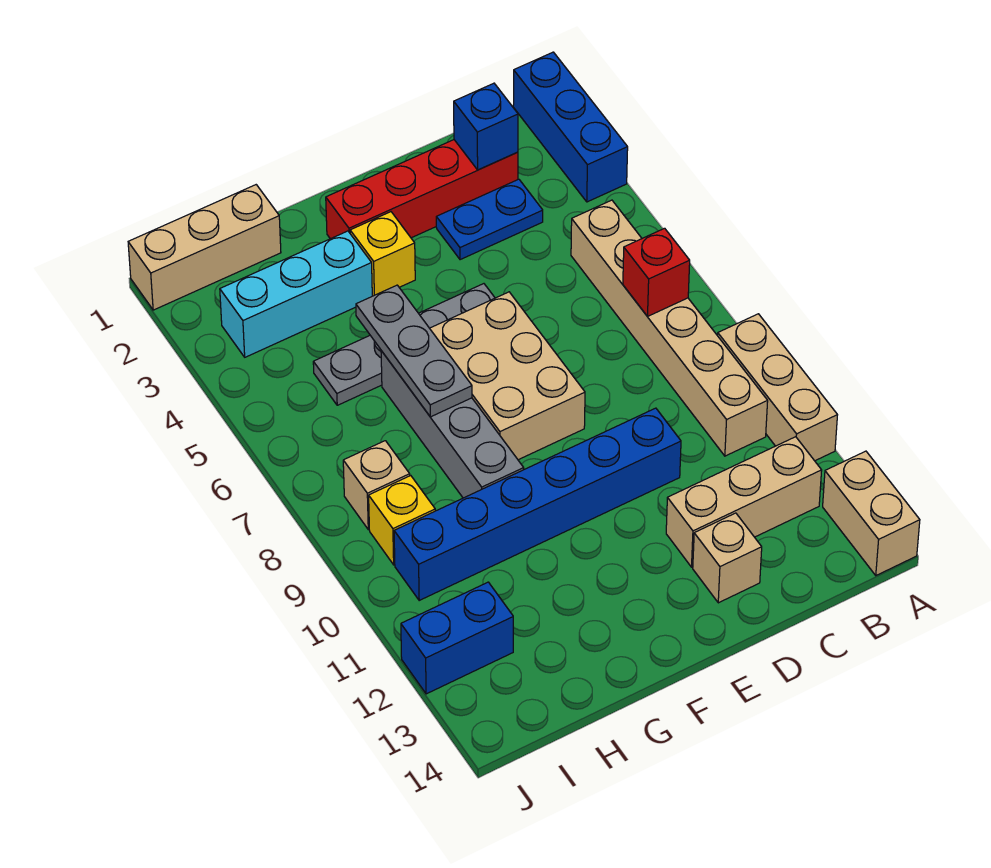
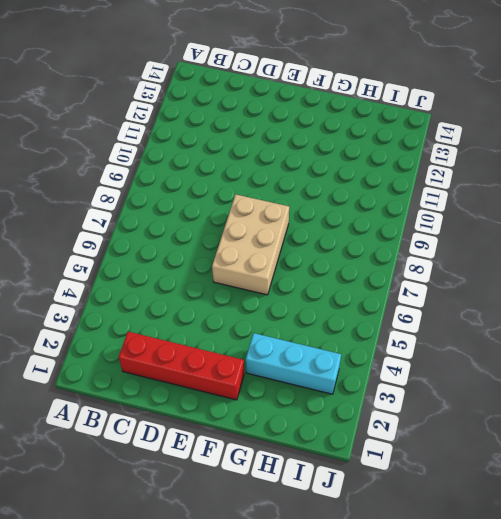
none -> blue brick A1:A3 level 1
none -> tan brick A9:A11 level 1
none -> tan brick A13:A14 level 1

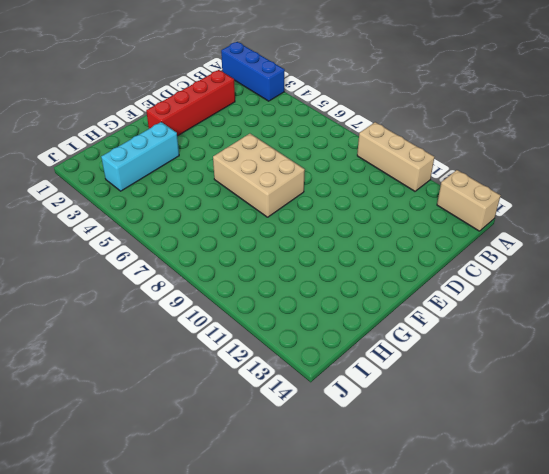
none -> tan brick B5:B10 level 1
none -> tan brick B12:D12 level 1
none -> blue plate C3:D3 level 1

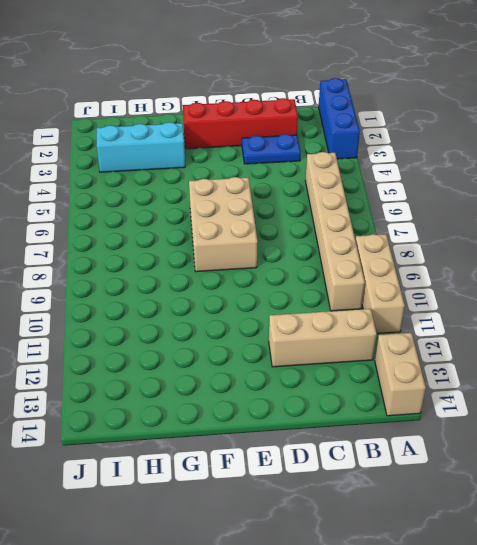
none -> blue brick D10:I10 level 1
none -> tan brick D13 level 1
none -> grey plate E5:H5 level 1

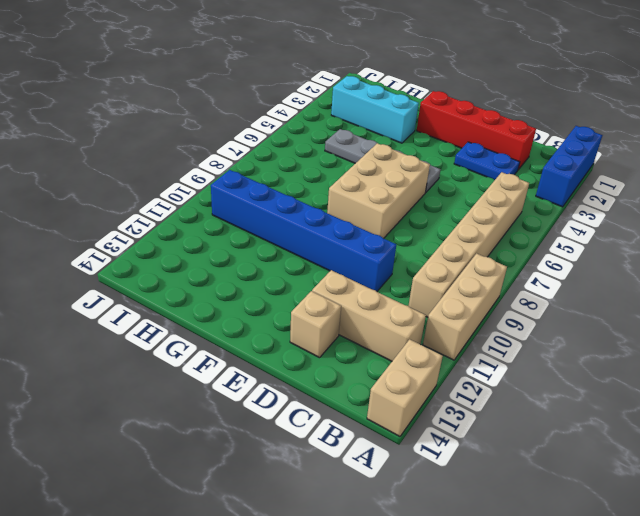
none -> yellow brick F3 level 1
none -> grey brick G6:G9 level 1
none -> tan brick H1:J1 level 1

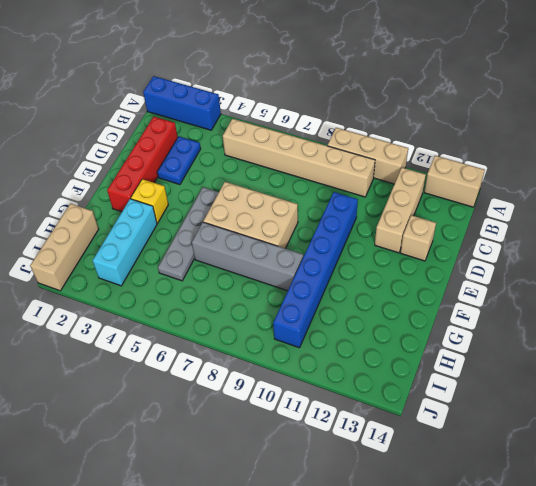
none -> tan brick I8 level 1
none -> yellow brick I9 level 1
none -> blue brick I12:J12 level 1

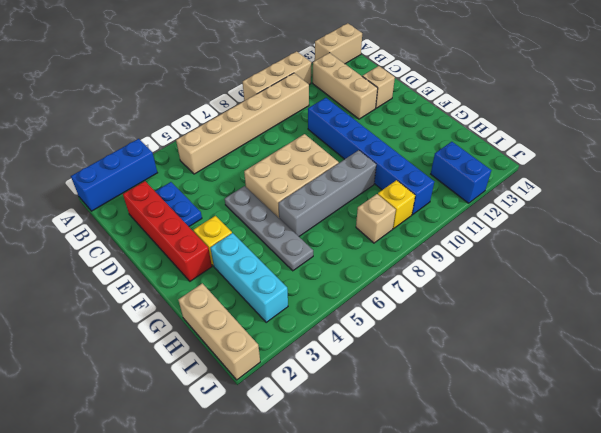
none -> red brick B7 level 2
none -> blue brick C2 level 2
none -> grey plate G5:G7 level 2

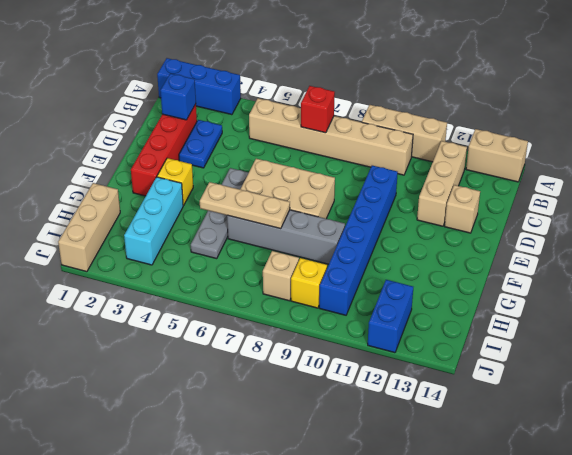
tan plate G5:G7 level 2 -> grey plate G5:G7 level 2

